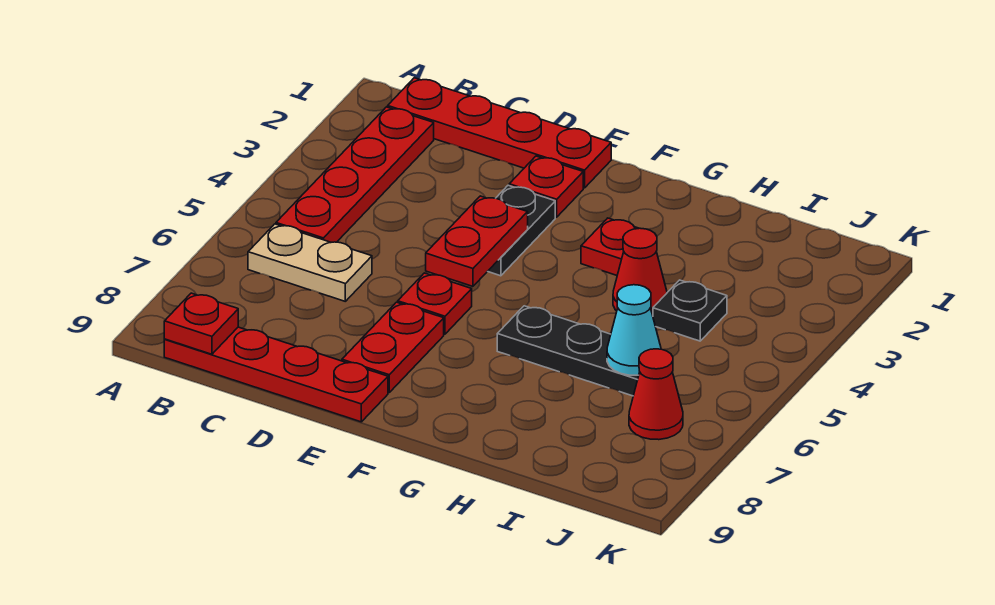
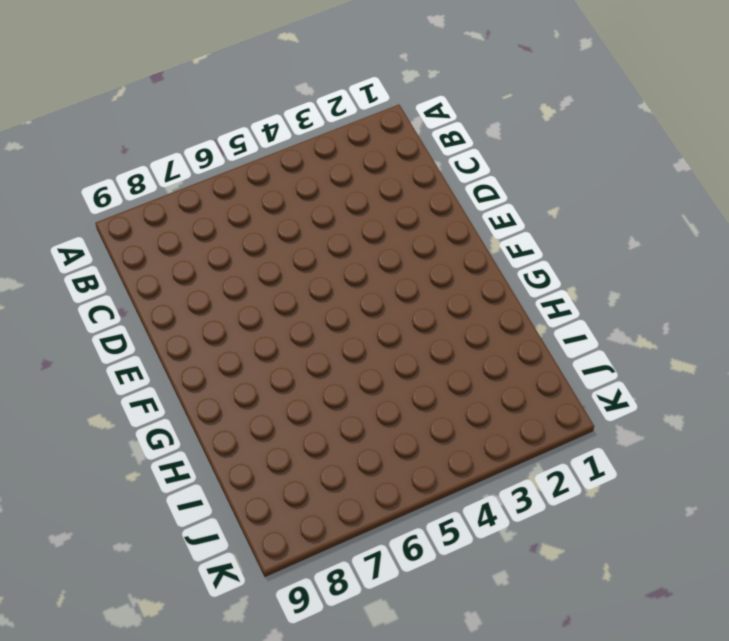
none -> red plate B1:E1 level 1
none -> red plate B2:B5 level 1
none -> tan plate B6:C6 level 1

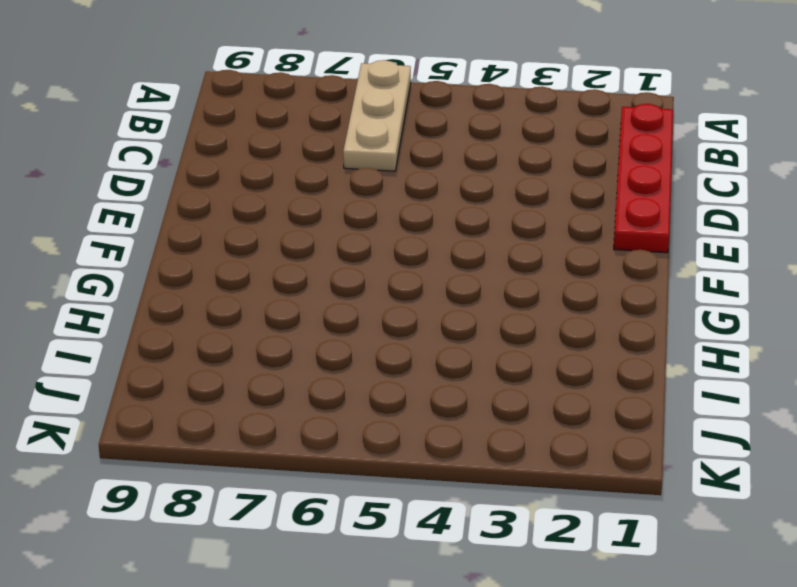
tan plate A6:C6 level 1 -> tan plate B6:C6 level 1
none -> red plate B2:B5 level 1
none -> red plate B9:E9 level 1
none -> red plate E2 level 1

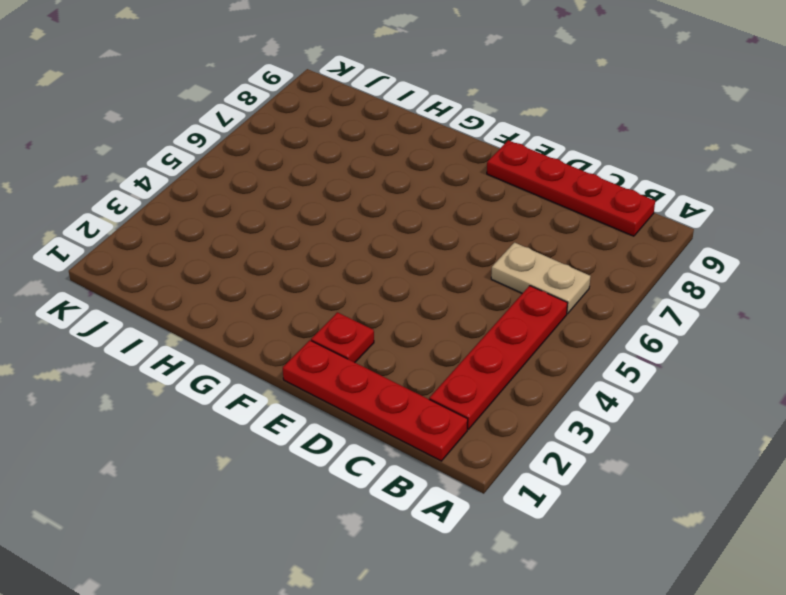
none -> black plate E3:E4 level 1
none -> red plate E6 level 1
none -> red plate E7:E8 level 1

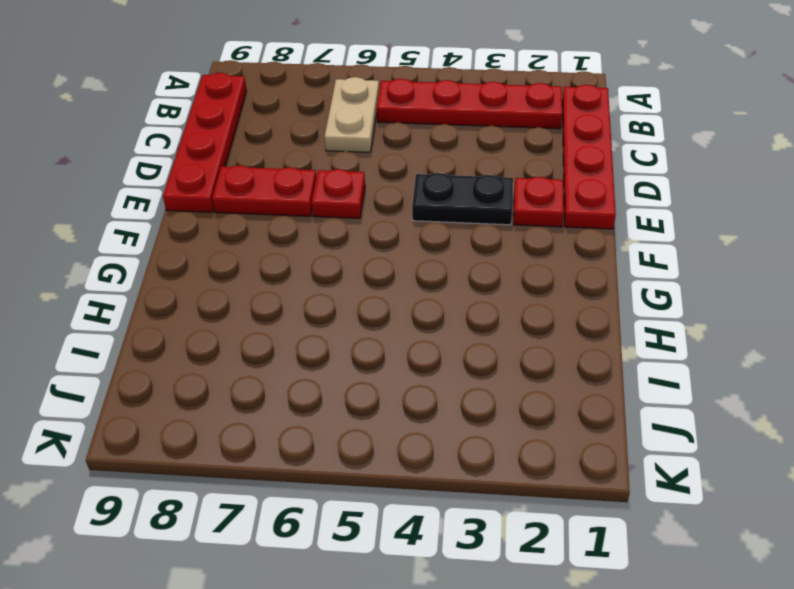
none -> red plate G3 level 1
none -> black plate G6:I6 level 1
none -> red cone H4 level 1

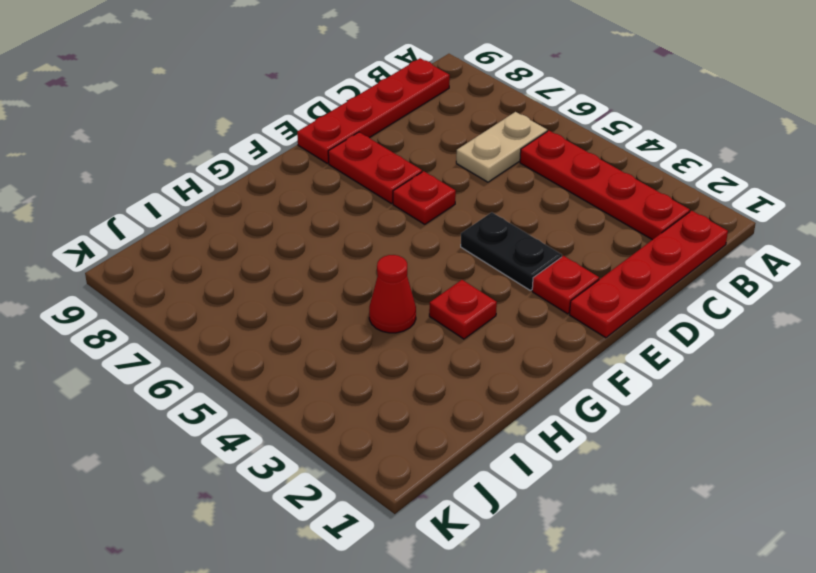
none -> black plate G6:I6 level 1
none -> black plate I4 level 1
none -> red cone J7 level 1

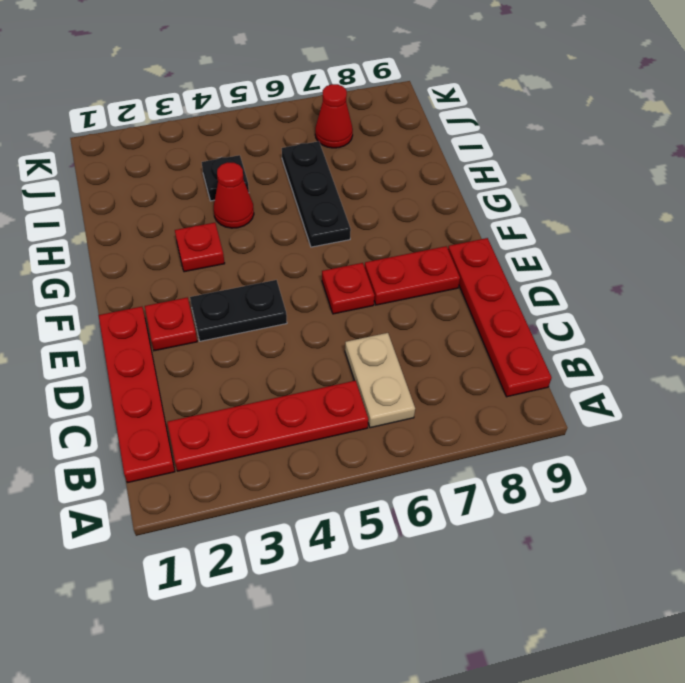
none -> red plate B9 level 2
none -> red plate E4:E5 level 2
none -> cyan cone I6 level 2

